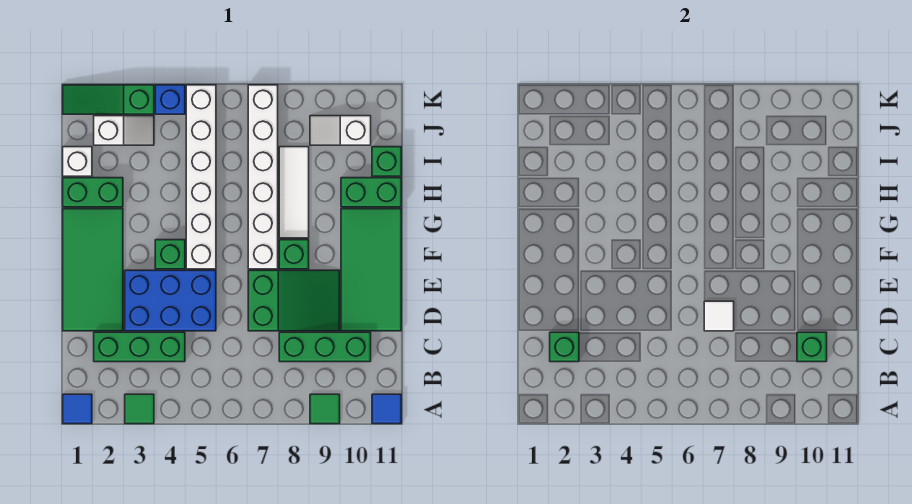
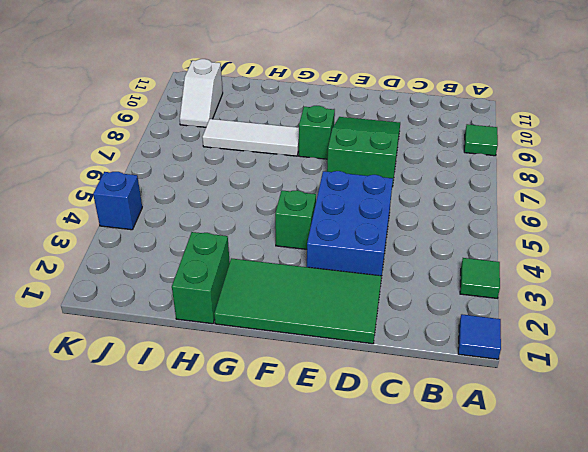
none -> blue tile A11 level 1
none -> green brick C2:C4 level 1
none -> green brick C8:C10 level 1

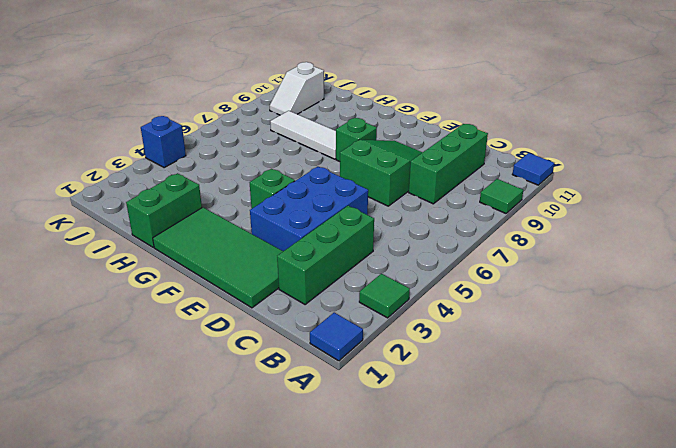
none -> green tile D10:G11 level 1
none -> white brick F5:K5 level 1
none -> white brick F7:K7 level 1

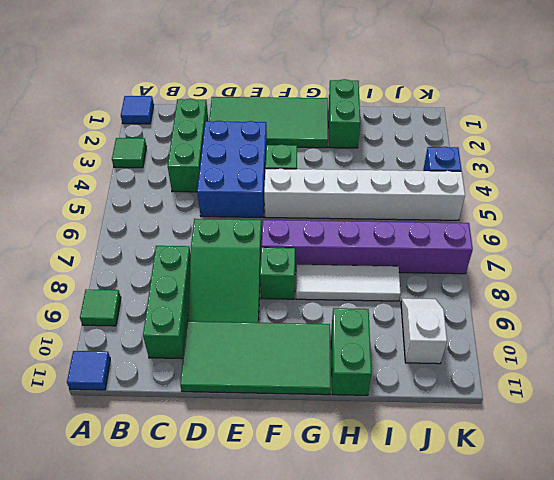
purple brick F7:K7 level 1 -> white brick F7:K7 level 1
none -> white brick I1 level 1
none -> green brick I11 level 1
none -> white slope J2:J3 level 1 top 2

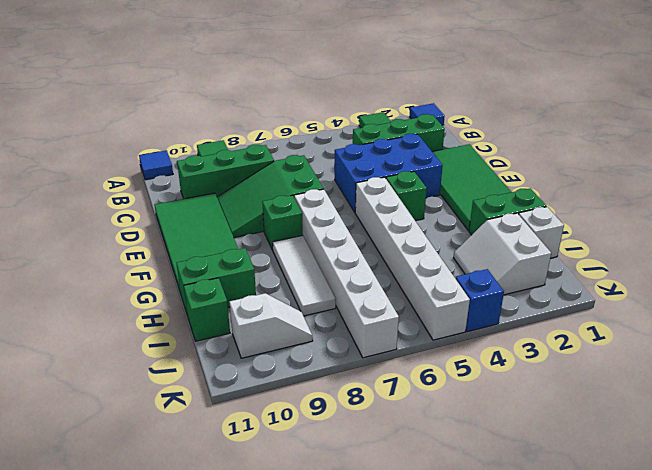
white slope I2:J3 level 1 top 2 -> white slope J2:J3 level 1 top 2
none -> green slope K1:K3 level 1 top 3
none -> green brick C2 level 2
none -> green brick C10 level 2

